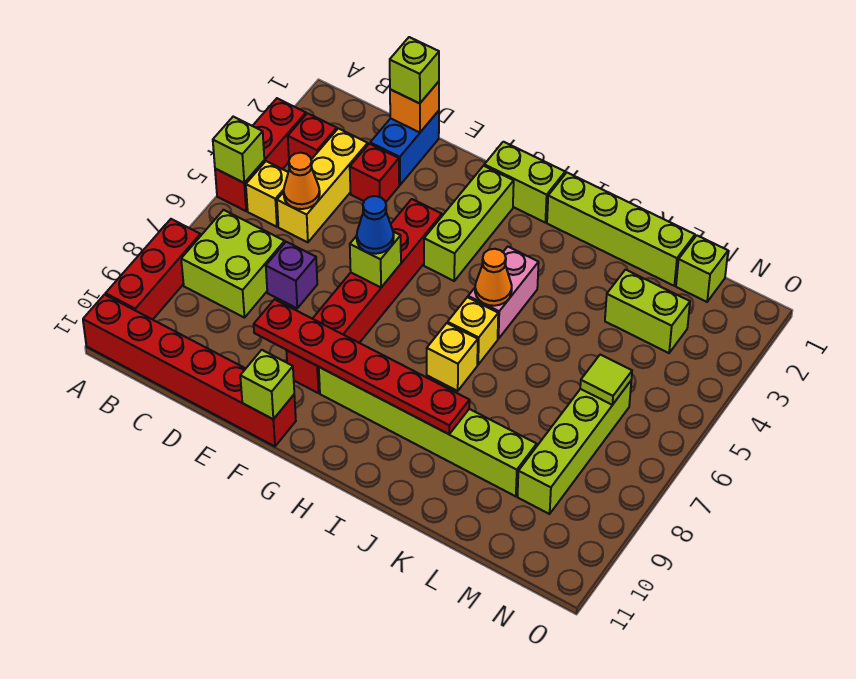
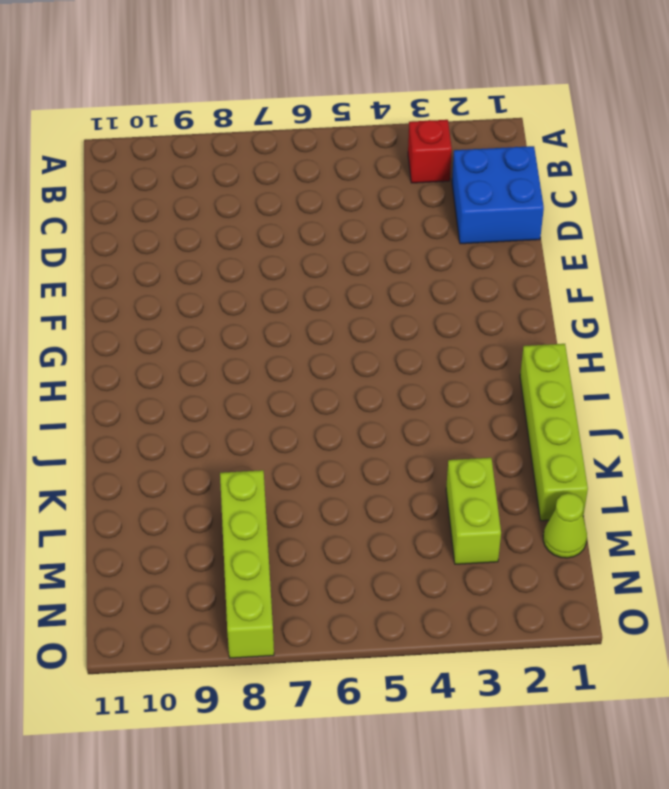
blue brick C1:D2 level 1 -> blue brick D1:D2 level 1
lime brick L8:O8 level 1 -> lime brick M6:M9 level 1
lime cone M1 level 1 -> lime brick M1 level 1
none -> red brick A3:A5 level 1
none -> red brick A8:A10 level 1
none -> red brick A11:F11 level 1
none -> yellow brick B5 level 1

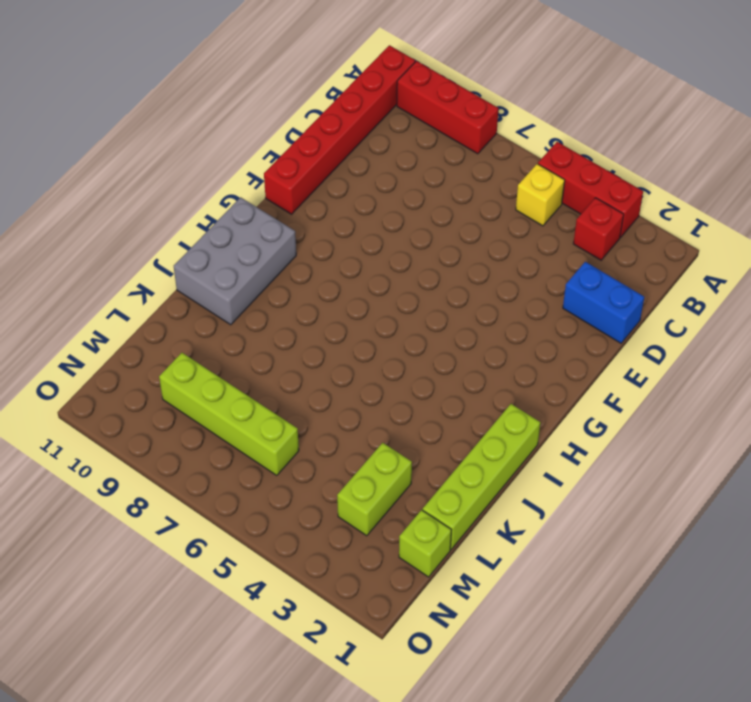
grey brick H10:J11 level 1 -> none
none -> lime brick B7:C8 level 1
none -> yellow brick C3:C5 level 1
none -> red brick D3 level 1
none -> purple brick D7 level 1

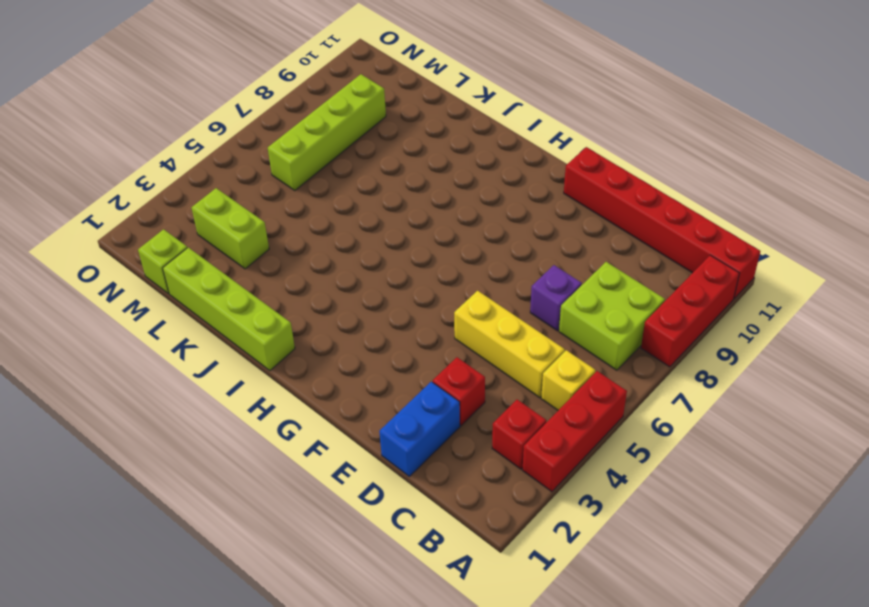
yellow brick C5:E5 level 1 -> yellow brick C3:C5 level 1
none -> red brick F4:F9 level 1
none -> lime brick G1:H1 level 1
none -> lime brick G2:G4 level 1
none -> lime brick G9:L9 level 1

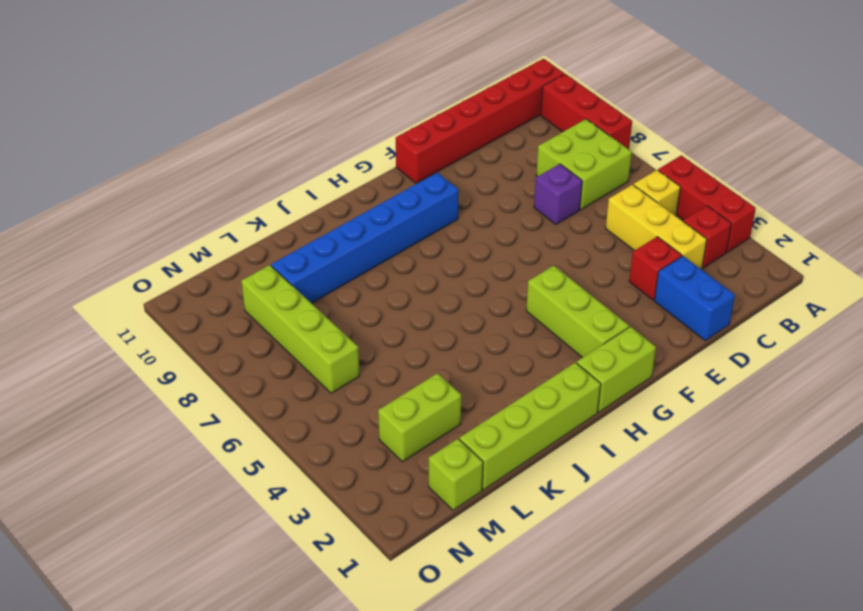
blue brick G9:L9 level 1 -> lime brick G9:L9 level 1
none -> red brick F4:F9 level 1
none -> pink brick I4:I5 level 1
none -> yellow brick I6 level 1
none -> yellow brick I7 level 1

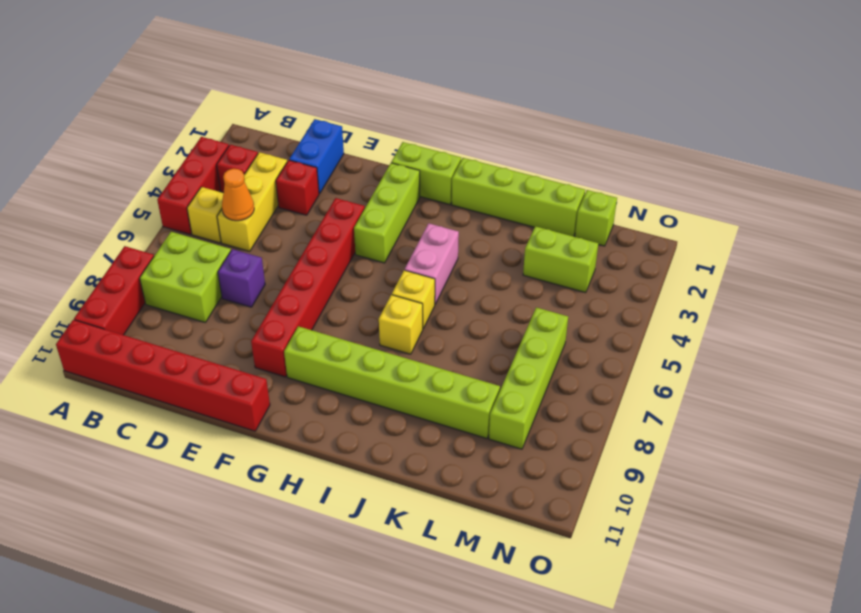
none -> lime brick A5 level 2
none -> orange brick D1 level 2
none -> red plate E9:J9 level 2
none -> lime brick F6 level 2

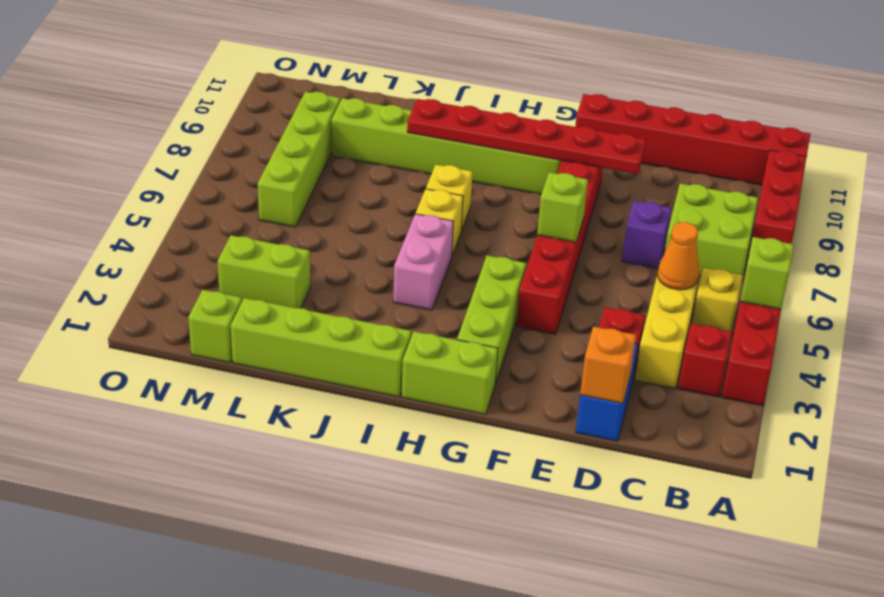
none -> lime brick F11 level 2
none -> orange cone I5 level 2
none -> lime tile M6 level 2
none -> lime brick D1 level 3

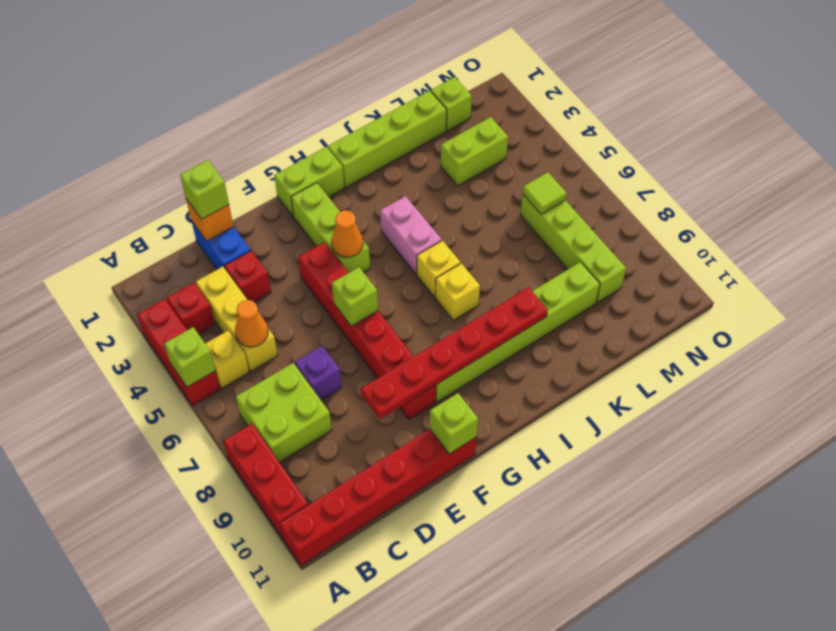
orange cone G4 level 2 -> orange cone I5 level 2
none -> blue cone F6 level 3

